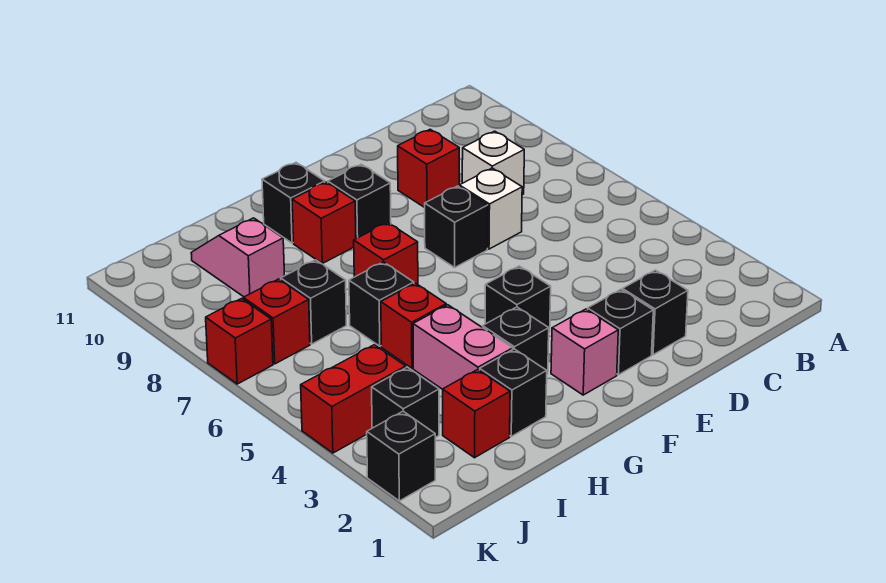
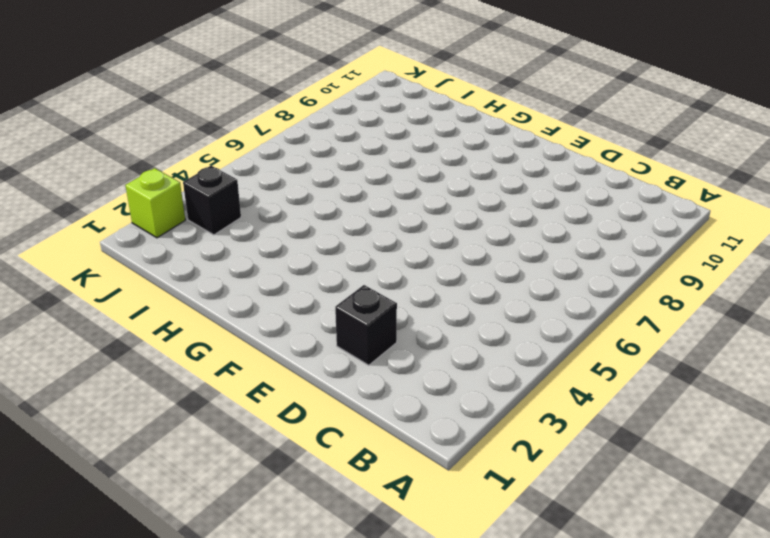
lime brick K2 level 1 -> black brick K2 level 1
none -> white brick C8 level 1
none -> white brick D7 level 1
none -> red brick D9 level 1

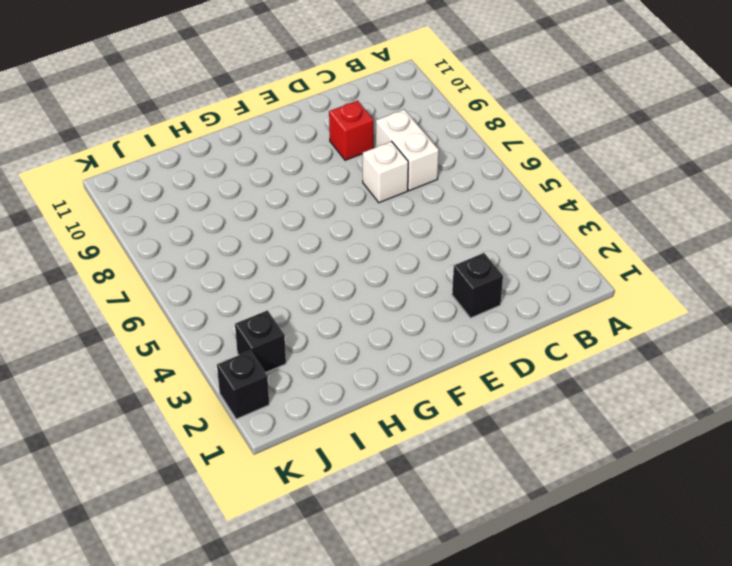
white brick C7:C8 level 1 -> white brick C8 level 1
none -> black brick E2 level 1
none -> black brick E7 level 1
none -> pink brick F2 level 1

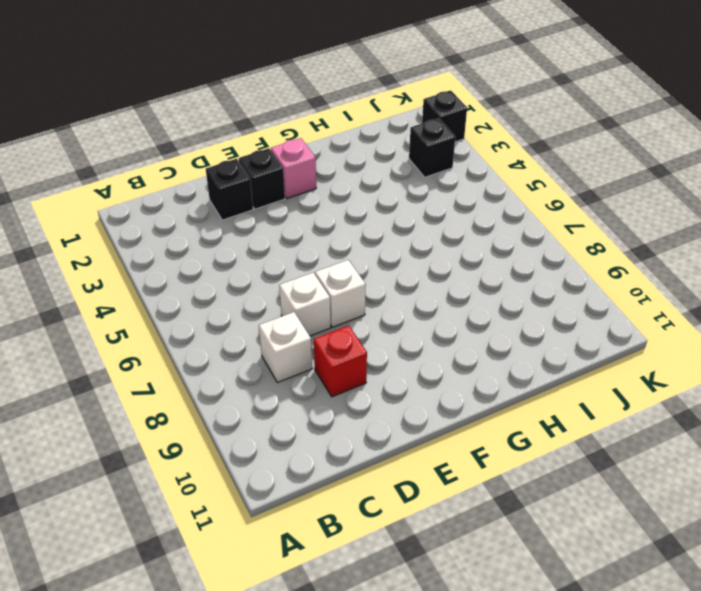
white brick E7 level 1 -> black brick E7 level 1
none -> black brick F4 level 1
none -> black brick F9 level 1
none -> black brick G3 level 1

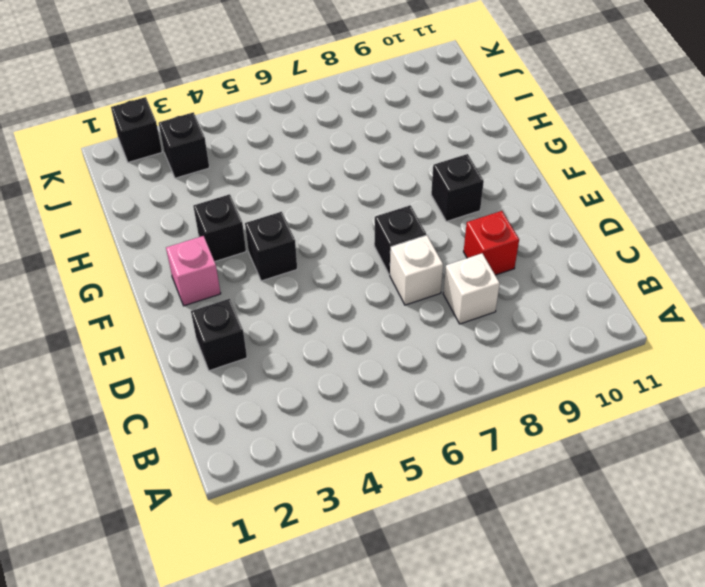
none -> black brick E2 level 1
none -> red brick G7 level 1
none -> red brick G9 level 1

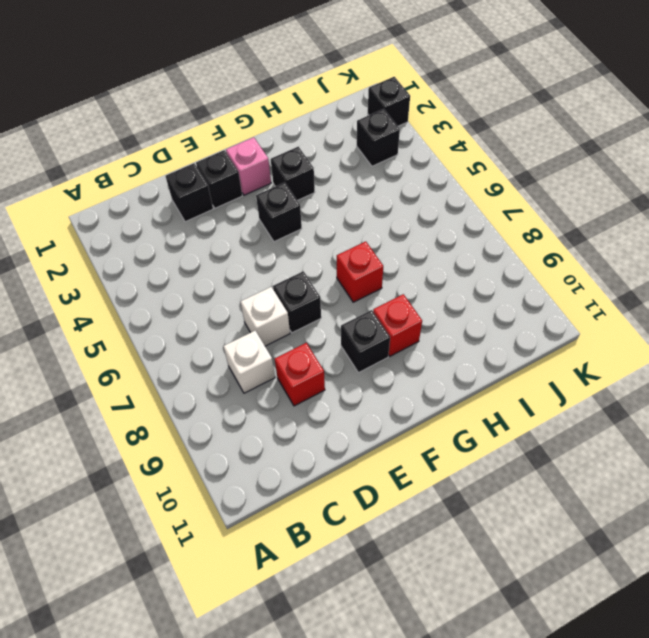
none -> black brick G10 level 1
none -> black brick H2 level 1
none -> pink brick H3:H4 level 1

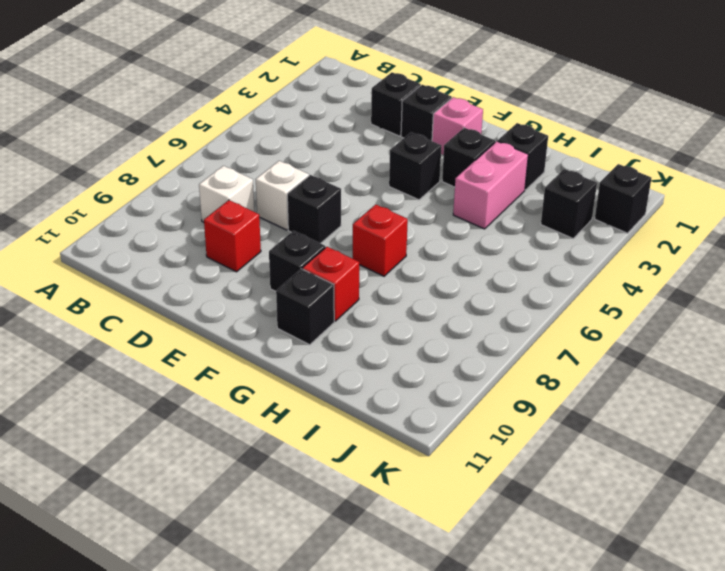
none -> red brick H5 level 1
none -> black brick H6 level 1
none -> red brick I2 level 1

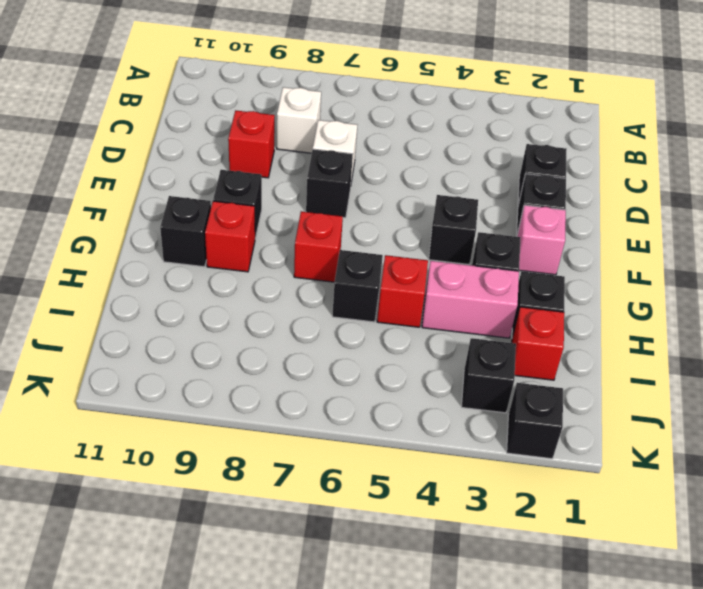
none -> black brick I7 level 1
none -> pink slope I9:I10 level 1 top 9
none -> red brick J4:K4 level 1

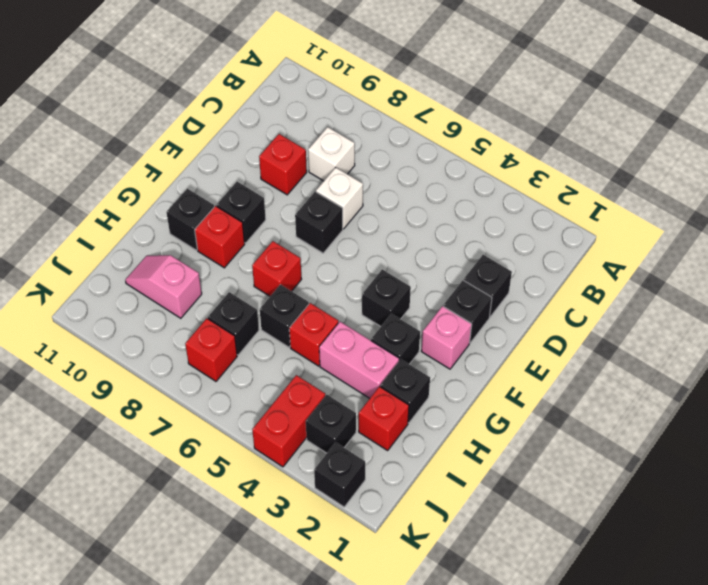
none -> red brick K7 level 1

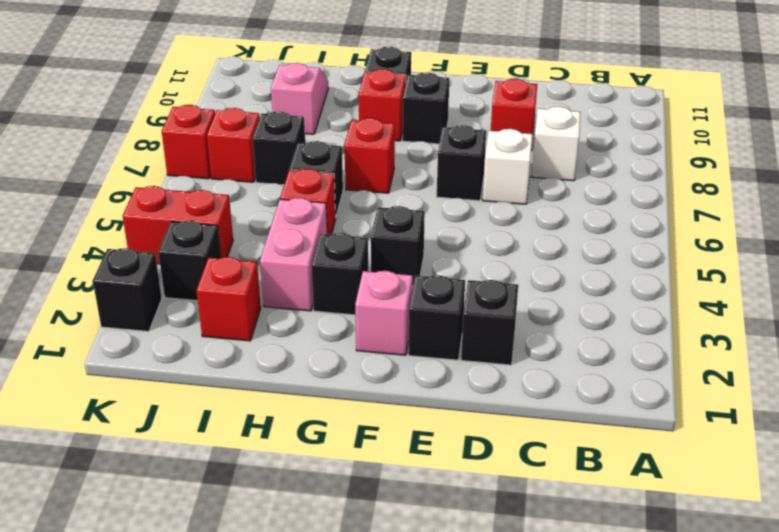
none -> black brick H2 level 1

